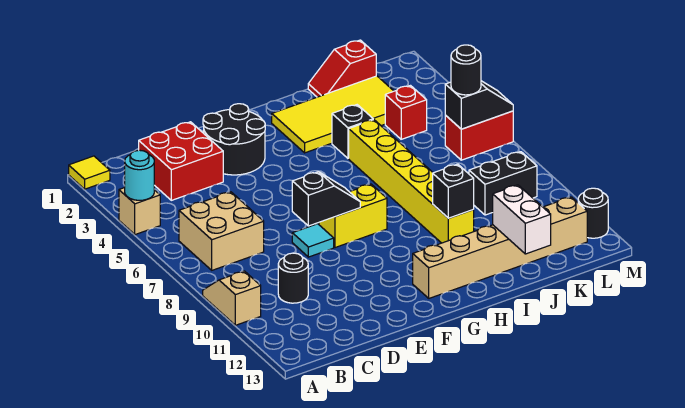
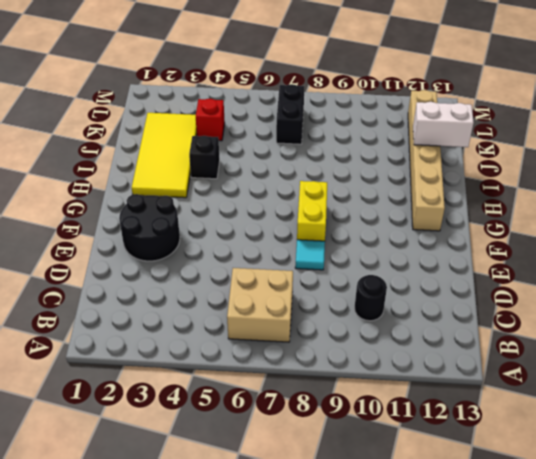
black brick K7:L7 level 1 -> black brick K9:L9 level 1
none -> yellow tile A1 level 1
none -> tan brick A4 level 1
none -> tan slope A9:A10 level 1 top 10

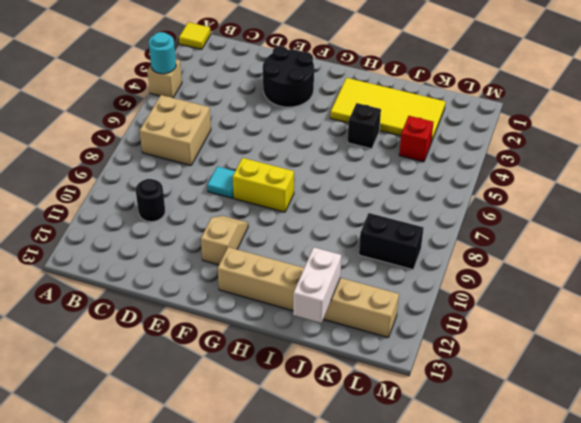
tan slope F10:F11 level 1 top 11 -> tan slope A9:A10 level 1 top 10
none -> red brick C2:D3 level 1
none -> yellow brick I5:I10 level 1
none -> red slope J1:K1 level 1 top K

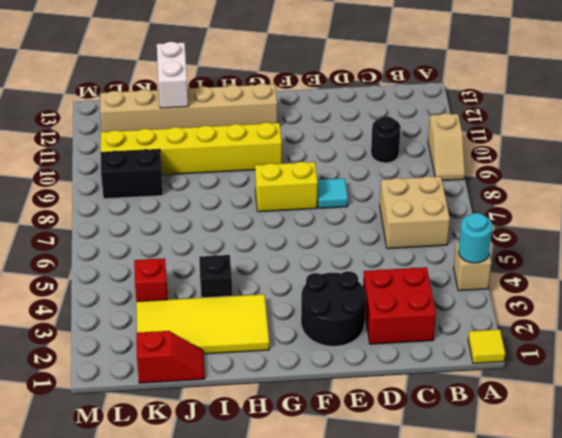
yellow brick G10:L10 level 1 -> yellow brick I5:I10 level 1
none -> red brick L6:M6 level 1
none -> black round brick M12 level 1
none -> black slope E8:F8 level 2 top E

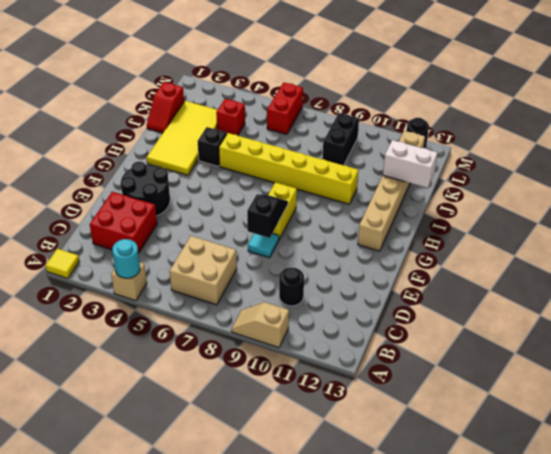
none -> black brick I10 level 2
none -> black slope L6:M6 level 2 top L
none -> black round brick L6 level 3

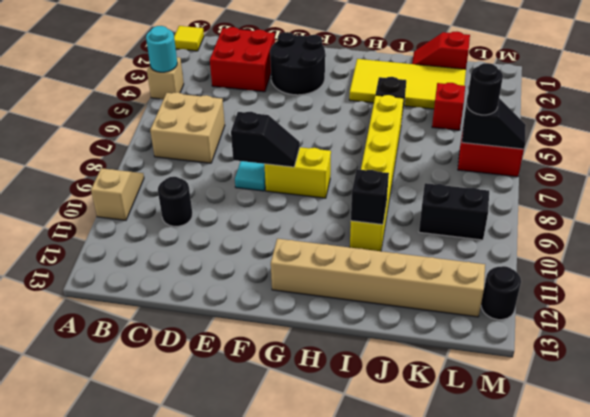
none -> white brick J12:J13 level 2

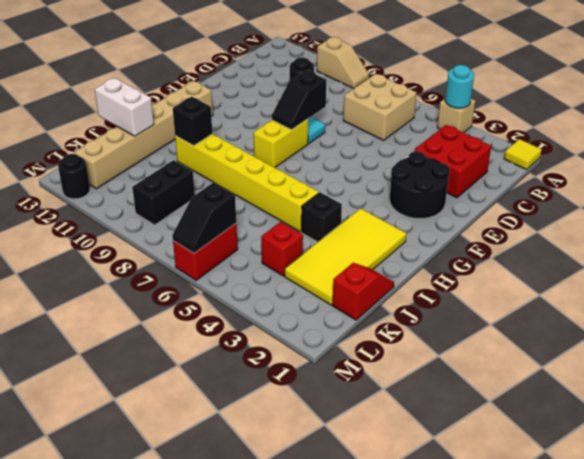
none -> black round brick L6 level 3

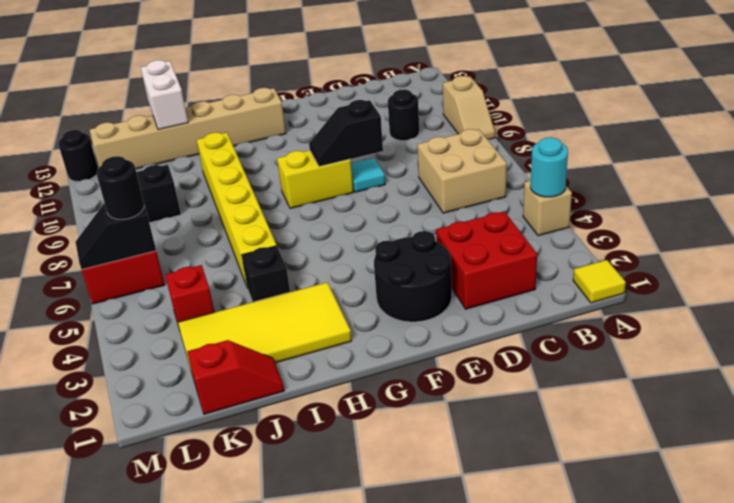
none -> black brick I10 level 2

